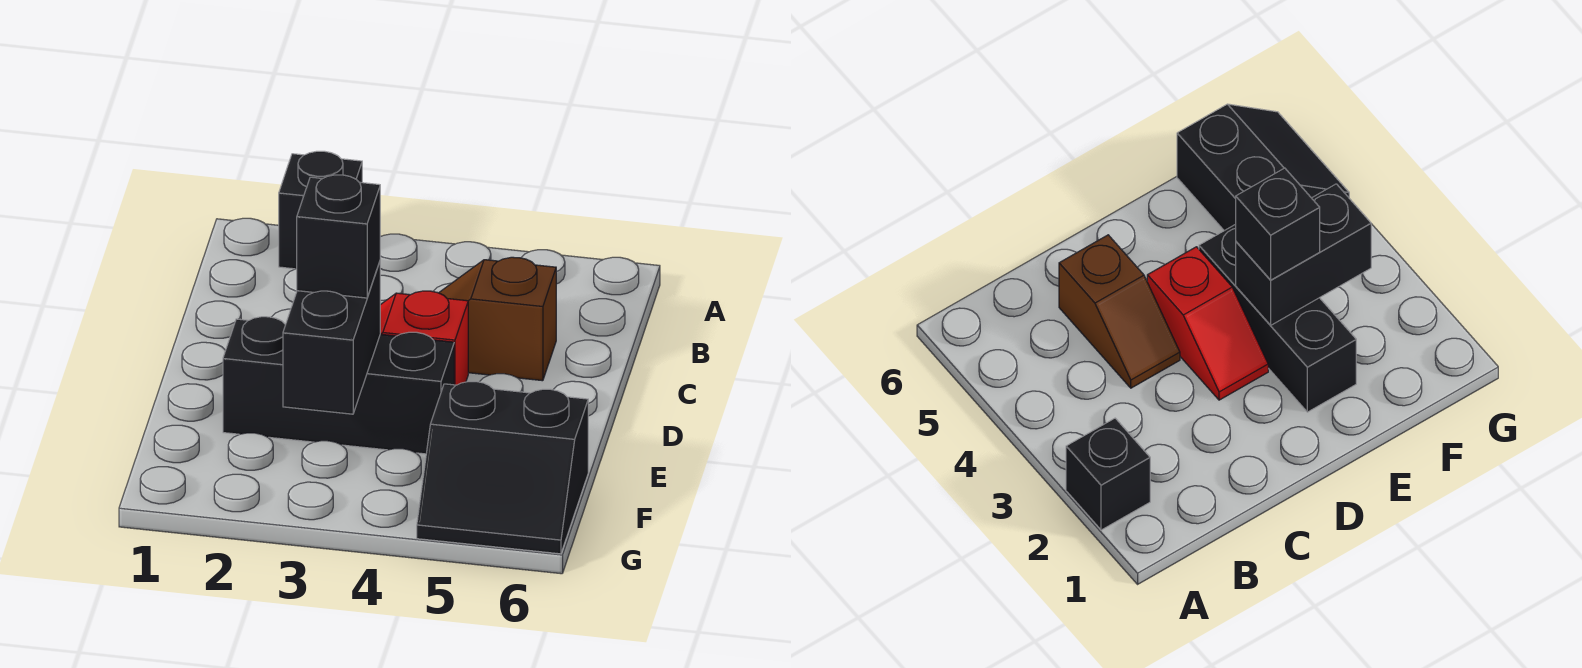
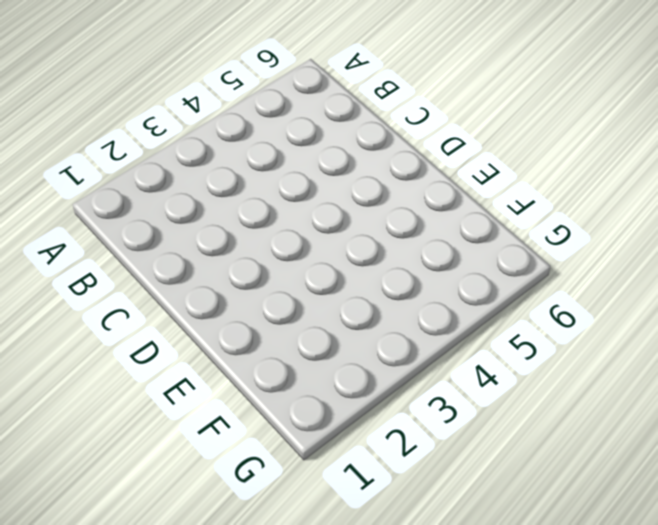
none -> black brick A2 level 1
none -> brown slope C4:C5 level 1 top 5

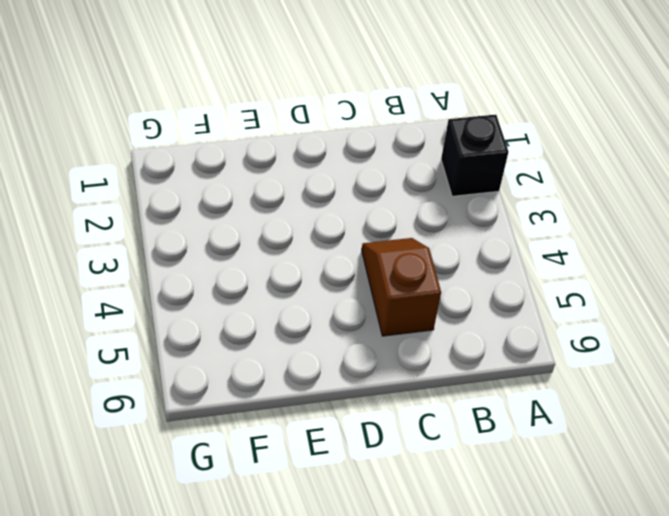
none -> red slope D3:D4 level 1 top 4
none -> black brick E2:E4 level 1

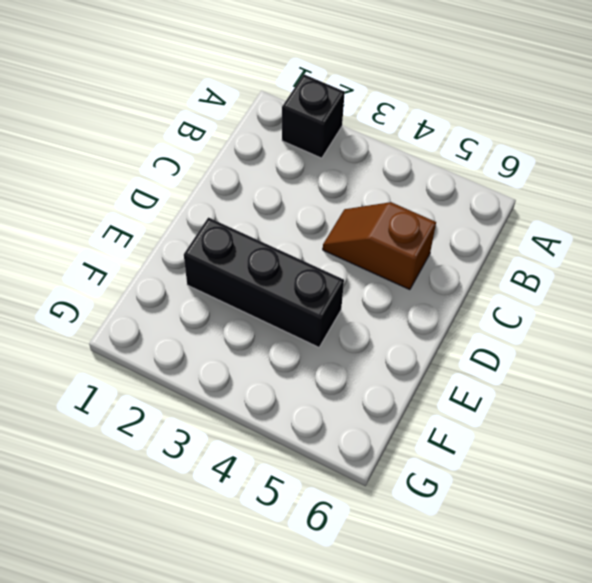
none -> red slope D3:D4 level 1 top 4
none -> black slope F5:G6 level 1 top F

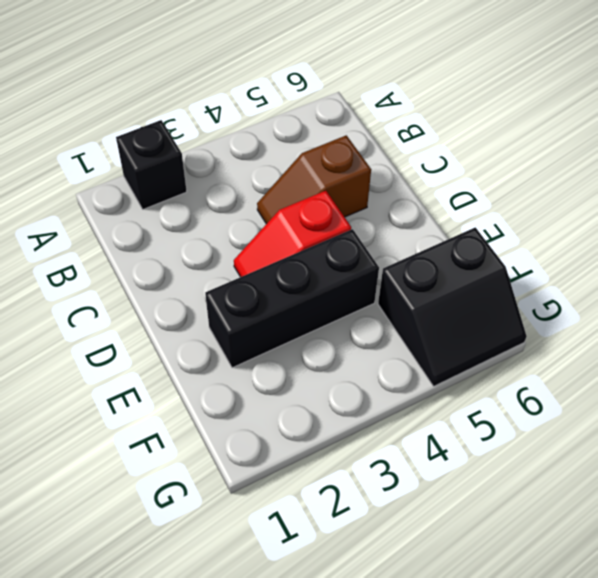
none -> black brick E3:F3 level 2
none -> black brick E3 level 3

